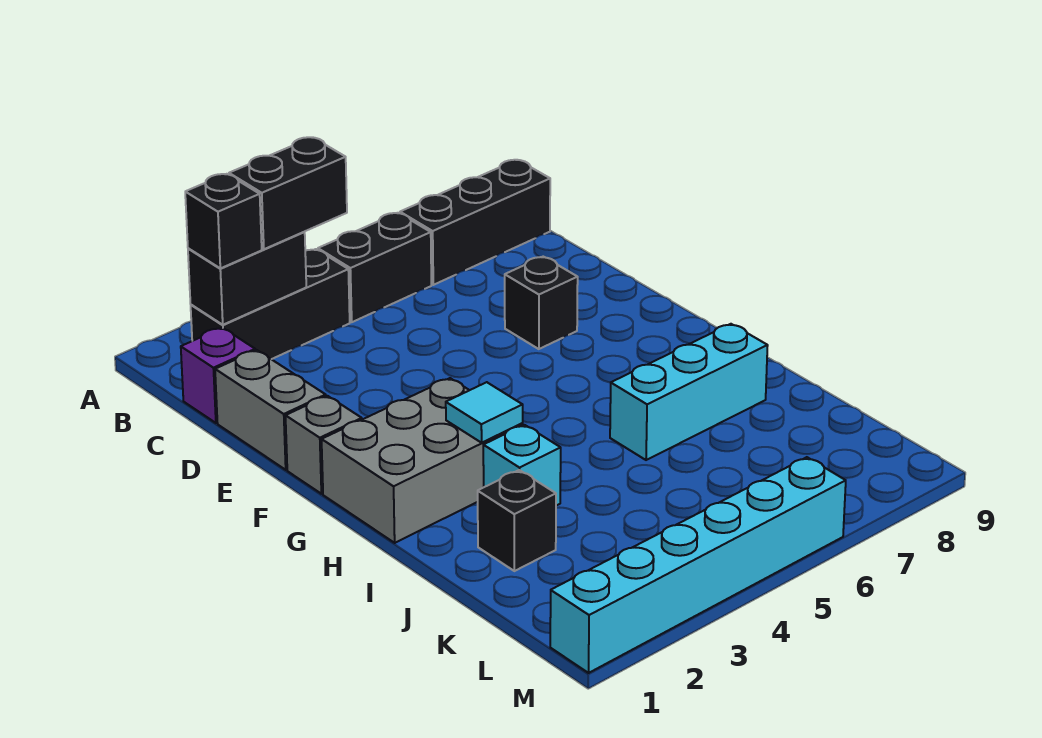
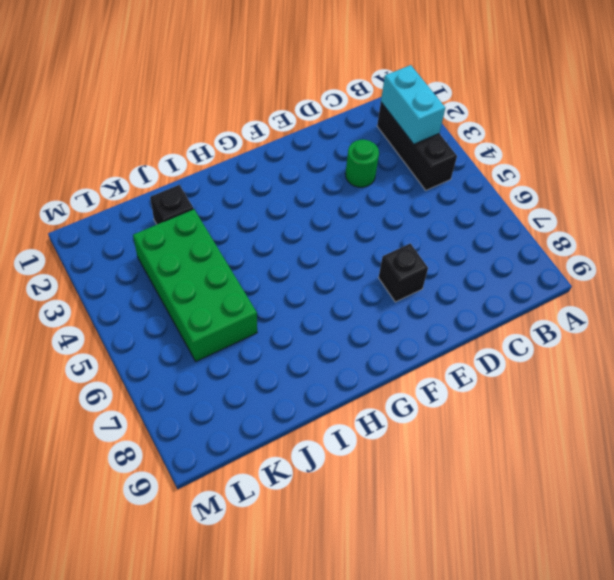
cyan brick B2:B3 level 2 -> black brick B2:B3 level 2
green round brick D3 level 1 -> none
green brick J3:K6 level 1 -> none
none -> black brick B5:B6 level 1
none -> black brick B7:B9 level 1
none -> purple brick C1 level 1

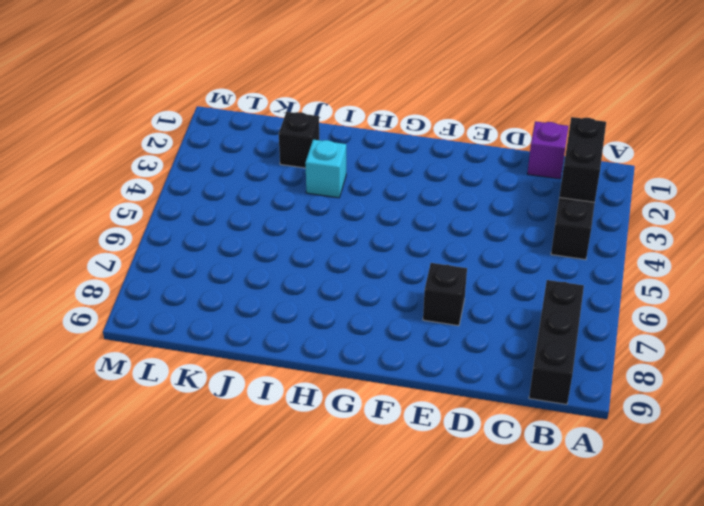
none -> black brick B5:B6 level 1
none -> grey brick D1:E1 level 1
none -> grey brick F1 level 1

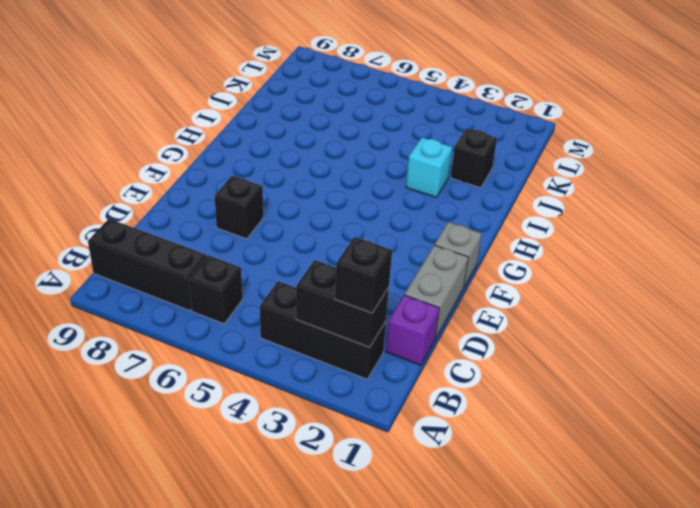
black brick B6 level 1 -> black brick B5:B6 level 1
none -> grey brick G1:H3 level 1
none -> cyan brick I6:I8 level 1
none -> cyan brick M1:M6 level 1

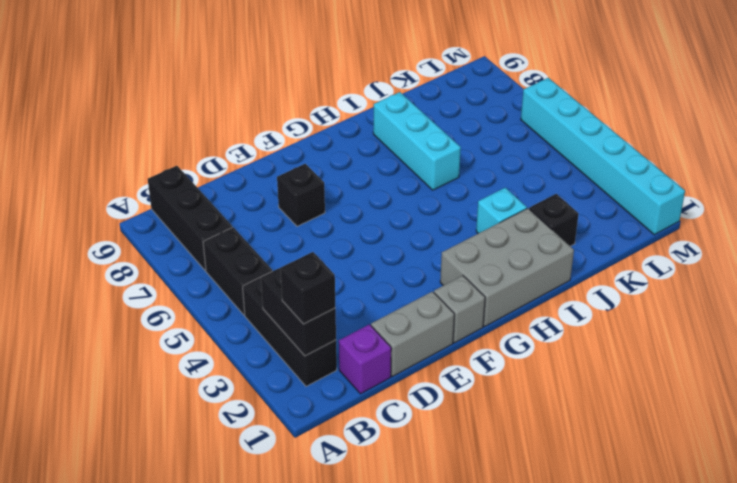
grey brick G1:I2 level 1 -> grey brick G1:H3 level 1
none -> cyan tile H3 level 2
none -> black brick B3:B4 level 3

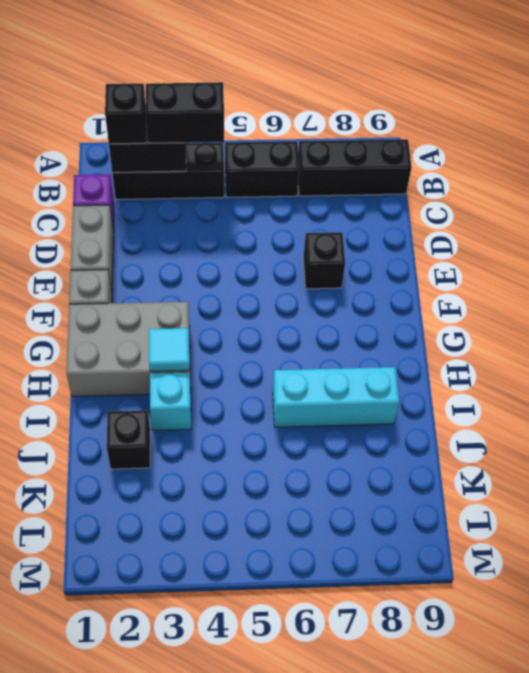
none -> cyan brick M1:M6 level 1

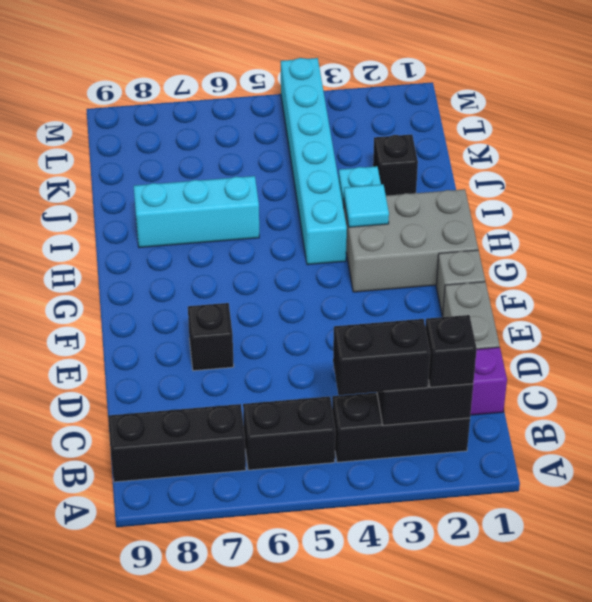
cyan brick H4:M4 level 1 -> cyan brick M1:M6 level 1

